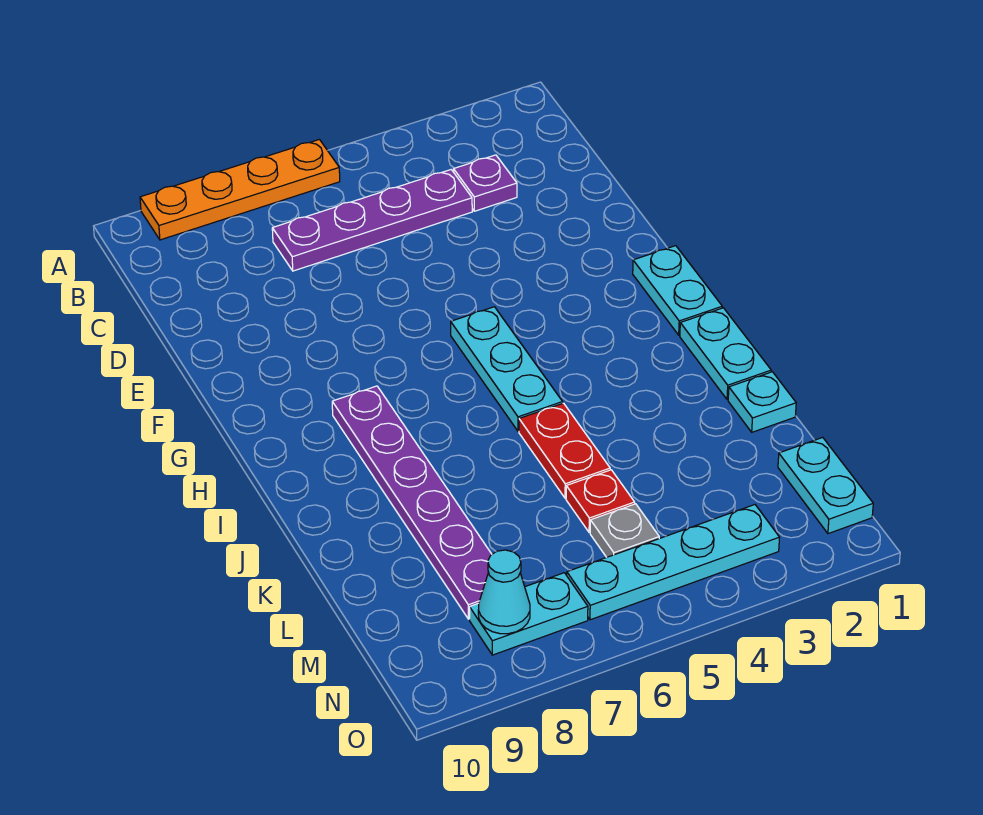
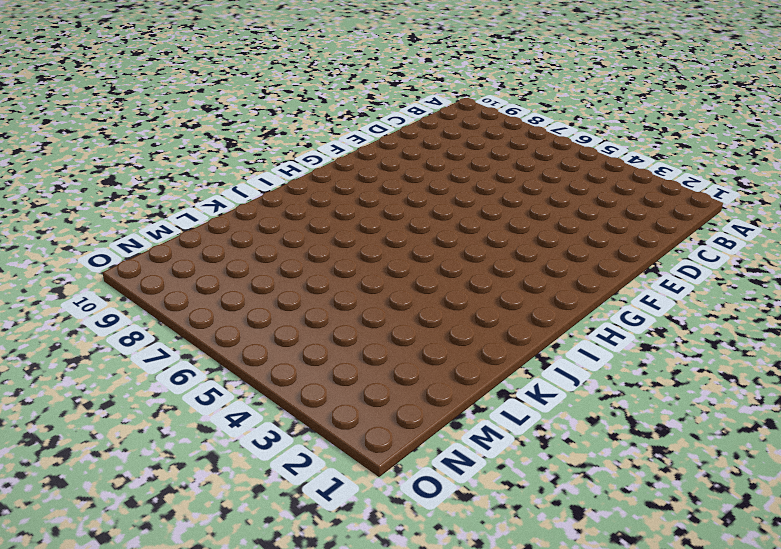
none -> orange plate A6:A9 level 1
none -> purple plate C3 level 1
none -> purple plate C4:C7 level 1

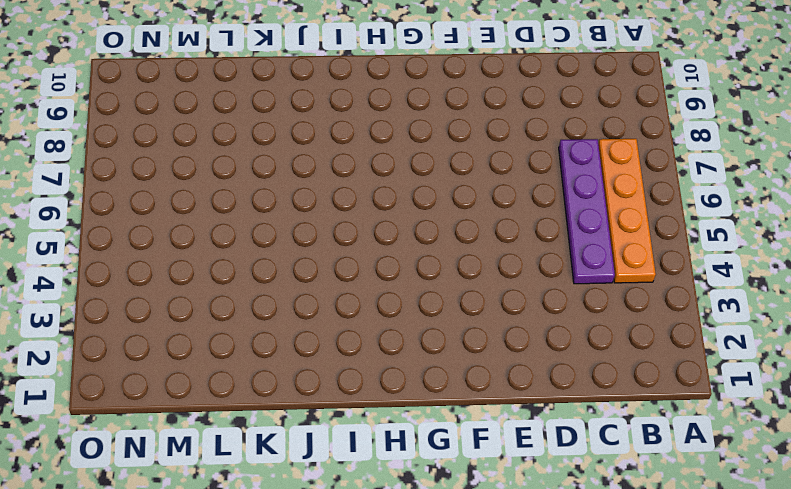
orange plate B4:B7 level 1 -> orange plate A6:A9 level 1
none -> purple plate C3 level 1
none -> cyan plate G1:H1 level 1
none -> cyan plate G5:I5 level 1

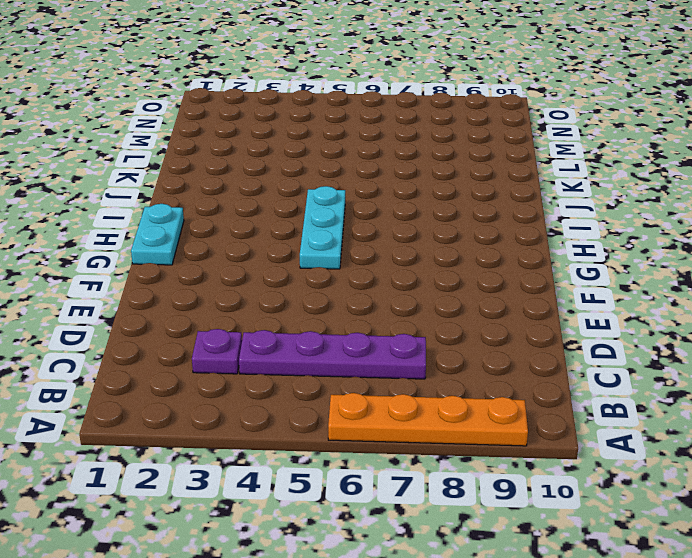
none -> purple plate H8:M8 level 1
none -> cyan plate I1:J1 level 1
none -> red plate J5:K5 level 1

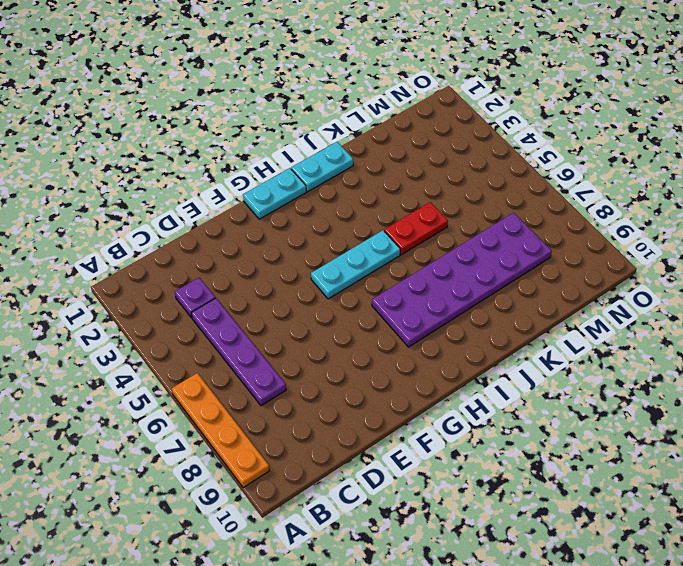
purple plate H7:M8 level 1 -> purple plate H8:M8 level 1
none -> cyan plate K1 level 1
none -> red plate L5 level 1
none -> cyan plate M1:N1 level 1

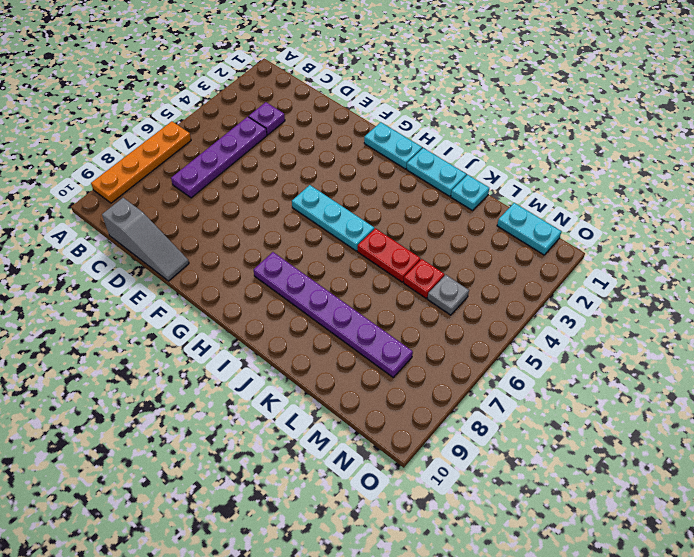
grey slope C10:E10 level 1 top C -> none
none -> cyan plate N3:N6 level 1
none -> cyan plate N7:N8 level 1
none -> cyan cone N8 level 2

